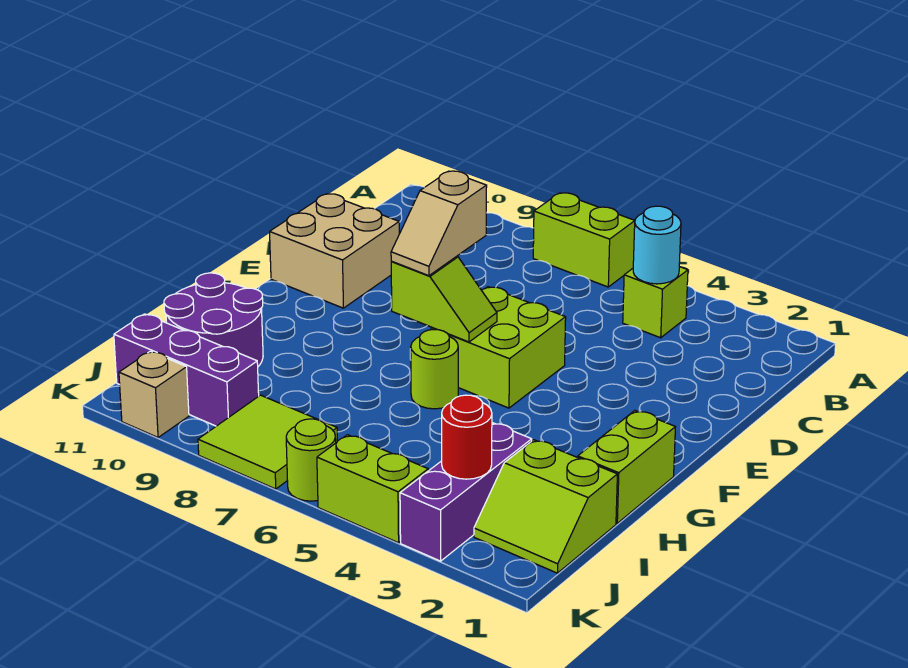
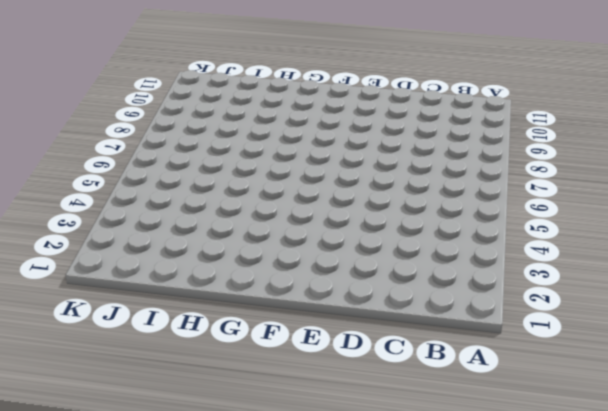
none -> lime brick A6:A7 level 1
none -> lime brick B4 level 1
none -> tan brick D10:E11 level 1

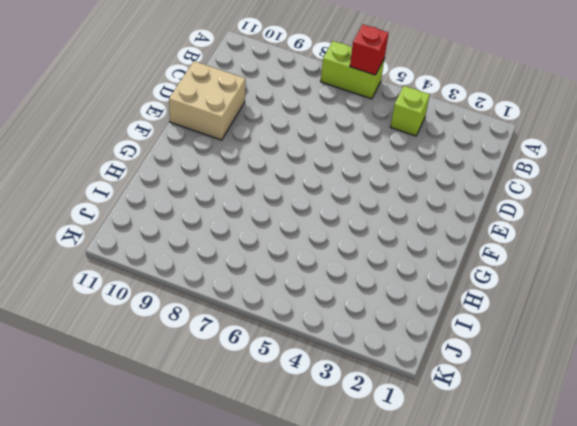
red brick A6 level 2 -> none
none -> lime brick E5:F6 level 1
none -> lime brick G1:H1 level 1
none -> lime round brick G6 level 1

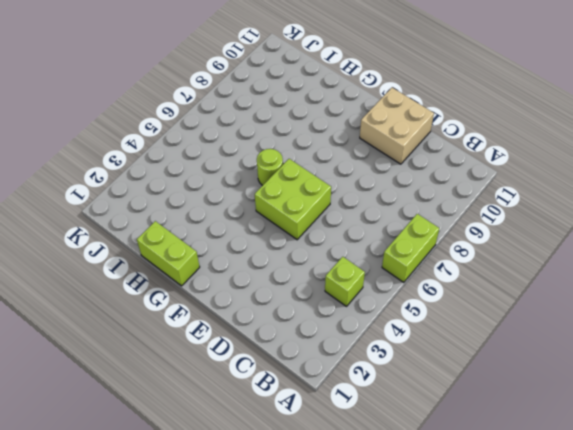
none -> purple round brick H10:I11 level 1
none -> lime slope I1:J2 level 1 top I
none -> purple brick I3:K3 level 1

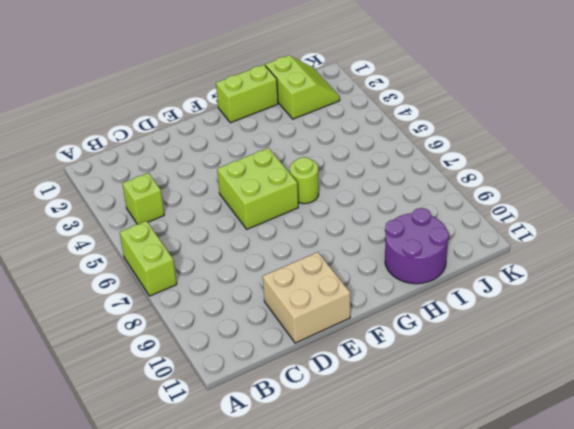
none -> purple brick I3:K3 level 1
none -> lime tile J7:K8 level 1
none -> purple brick J9:J11 level 1

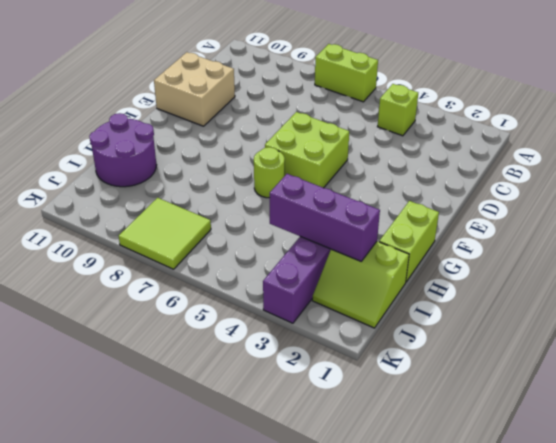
purple brick I2:I4 level 2 -> purple brick J9:J11 level 1
none -> lime brick K4:K5 level 1
none -> lime round brick K6 level 1
none -> tan brick K10 level 1

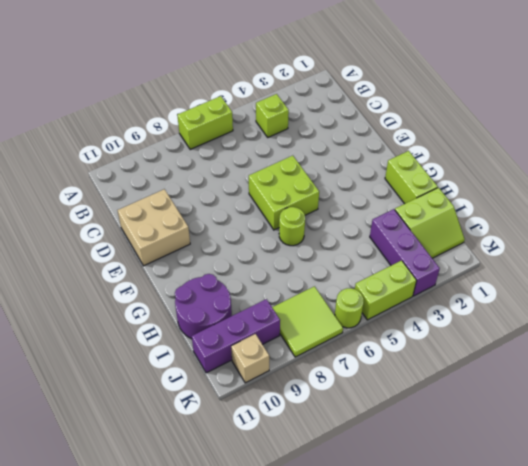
none -> cyan round brick B4 level 2
none -> lime slope F6:F7 level 2 top 7
none -> red round brick J3 level 2

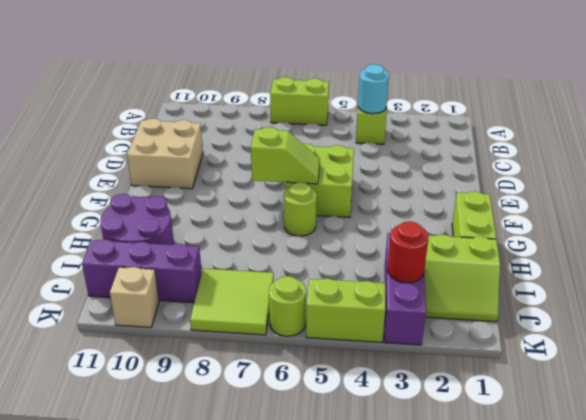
none -> tan slope E7:F7 level 3 top E

